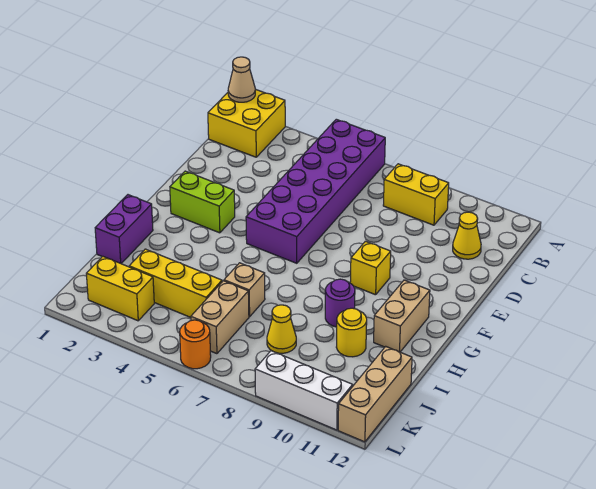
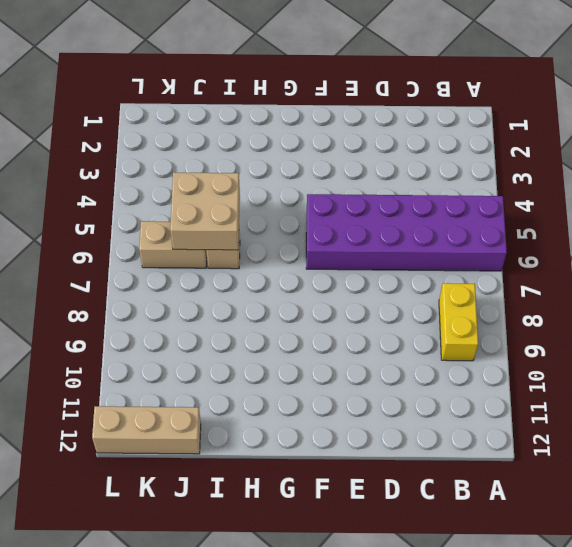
tan brick I5:J6 level 2 -> none
none -> yellow brick A1:B2 level 1
none -> yellow cone C11 level 1
none -> lime brick F2:F3 level 1

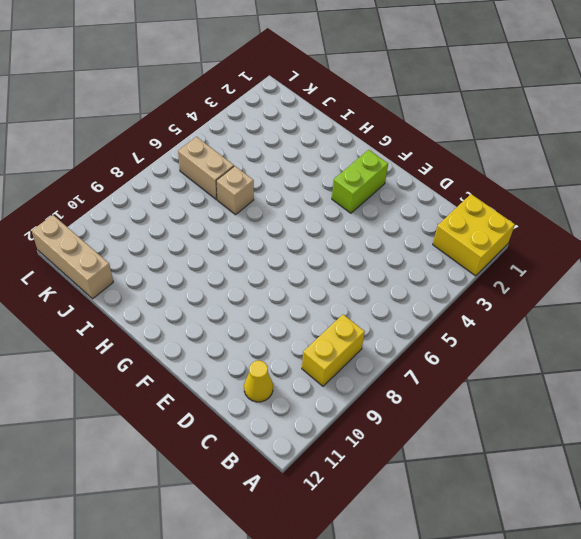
none -> purple brick A5:F6 level 1
none -> yellow brick F9 level 1
none -> tan brick G11:H11 level 1

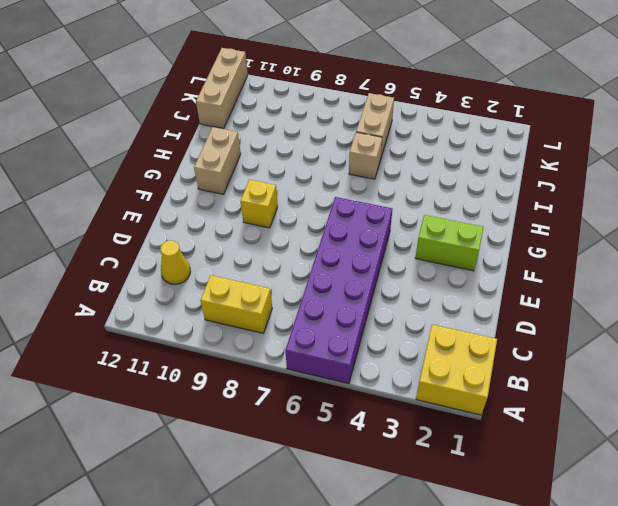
none -> purple brick H1:I1 level 1
none -> purple round brick H9 level 1
none -> yellow round brick I10 level 1

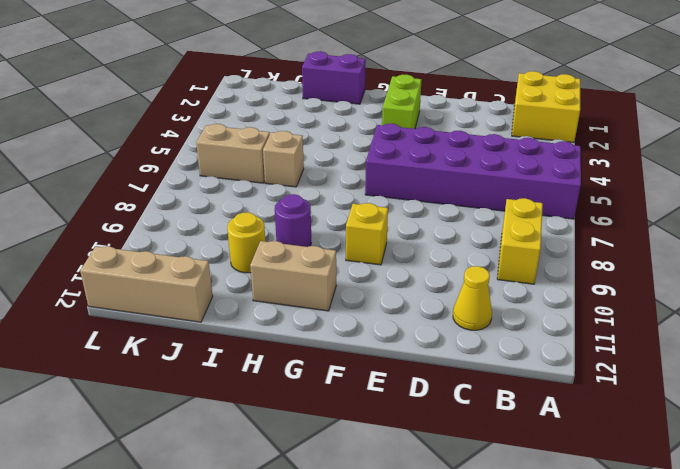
none -> yellow brick J3:J5 level 1
none -> yellow cone J8 level 1
none -> yellow brick K2:K3 level 1

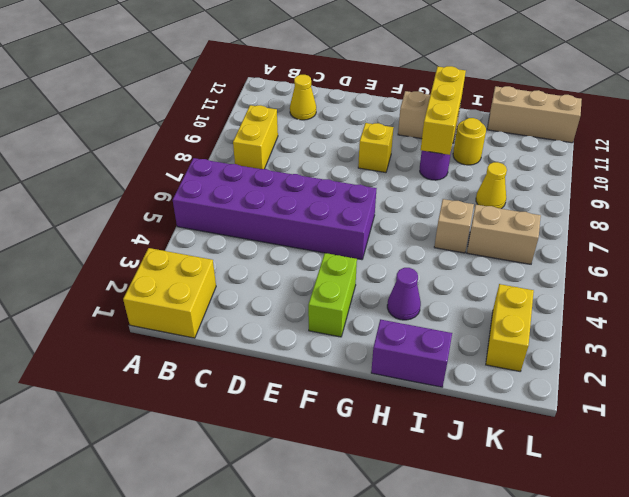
purple cone H3 level 1 -> none
yellow brick H9:H11 level 2 -> yellow brick J3:J5 level 1
none -> orange round brick L6 level 1
none -> white brick L9:L11 level 1
none -> tan cone A1 level 2

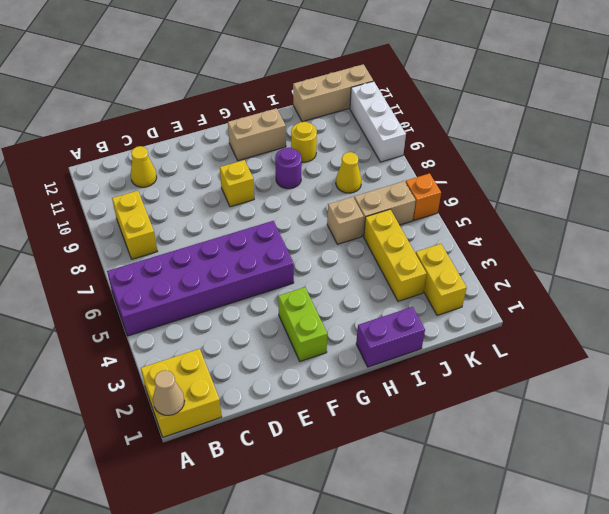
orange brick L6 level 1 -> orange round brick L6 level 1

